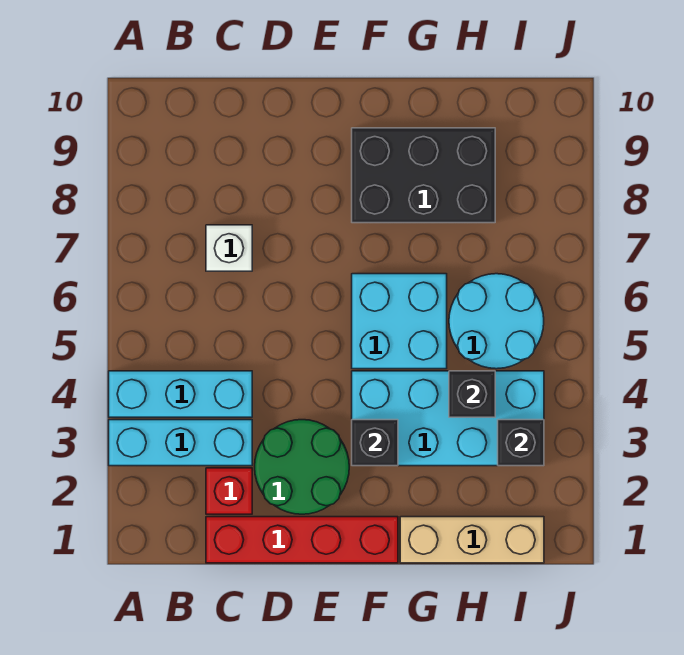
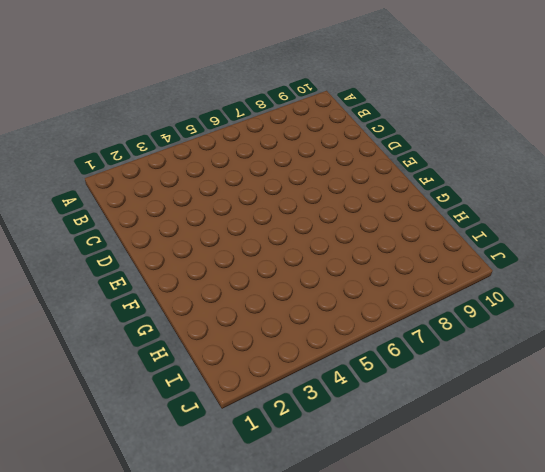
none -> cyan brick A3:C3 level 1
none -> cyan brick A4:C4 level 1
none -> red brick C1:F1 level 1

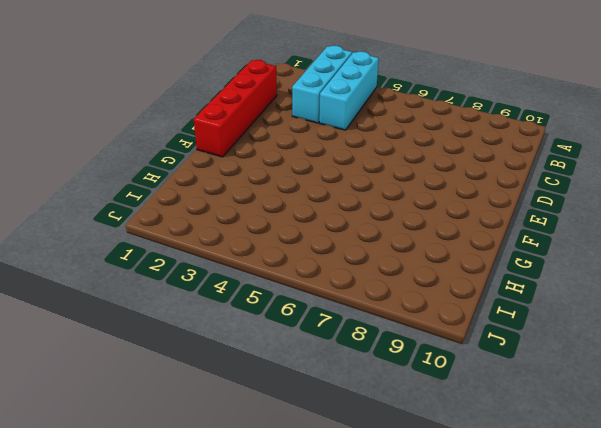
none -> red brick C2 level 1
none -> white brick C7 level 1
none -> green round brick D2:E3 level 1

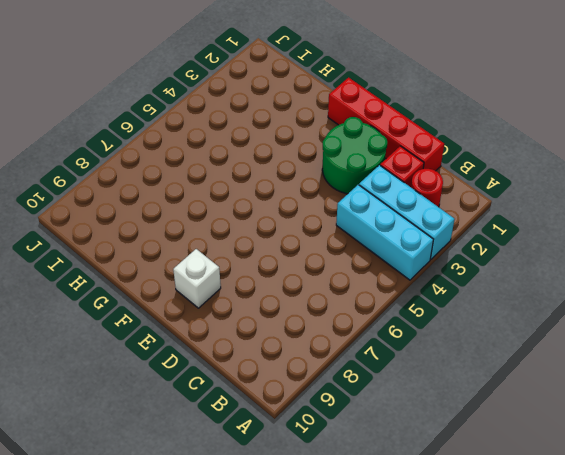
red round brick B2 level 1 -> none
white brick E9 level 1 -> white brick C7 level 1
none -> cyan brick F3:I4 level 1
none -> cyan brick F5:G6 level 1
none -> black brick F8:H9 level 1

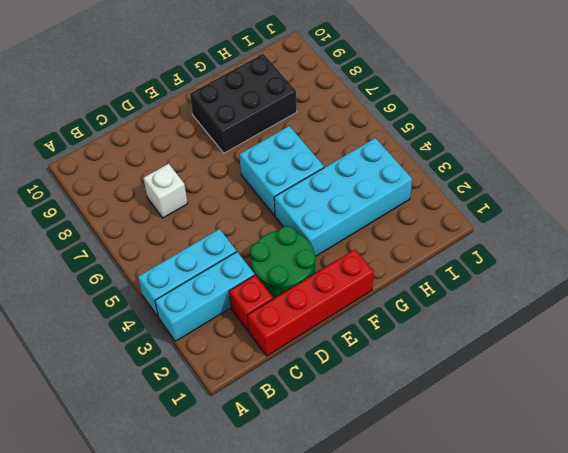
none -> tan brick G1:I1 level 1
none -> cyan round brick H5:I6 level 1
none -> black brick F3 level 2

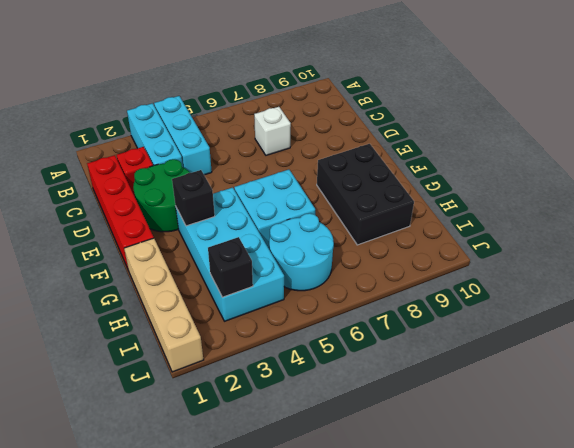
tan brick G1:J1 level 1 -> tan brick G1:I1 level 1
none -> black brick H4 level 2

